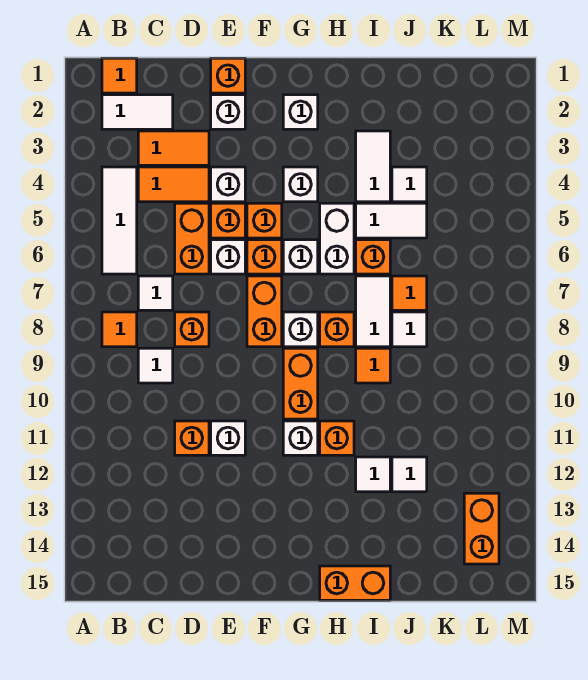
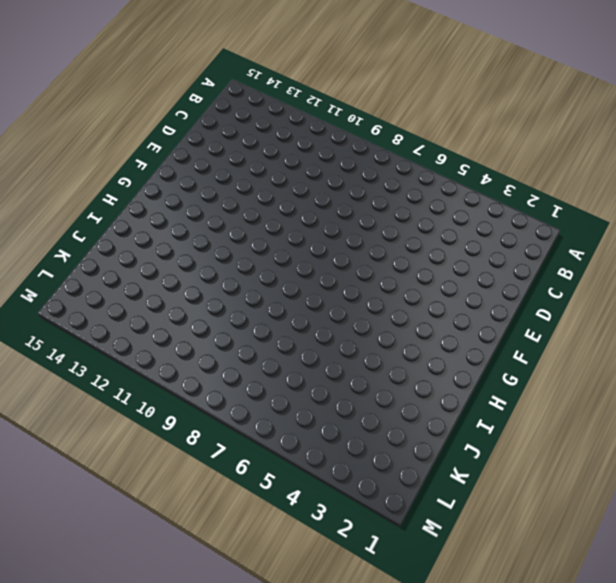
none -> orange tile B1 level 1
none -> white tile B2:C2 level 1
none -> white tile B4:B6 level 1
none -> orange tile B8 level 1

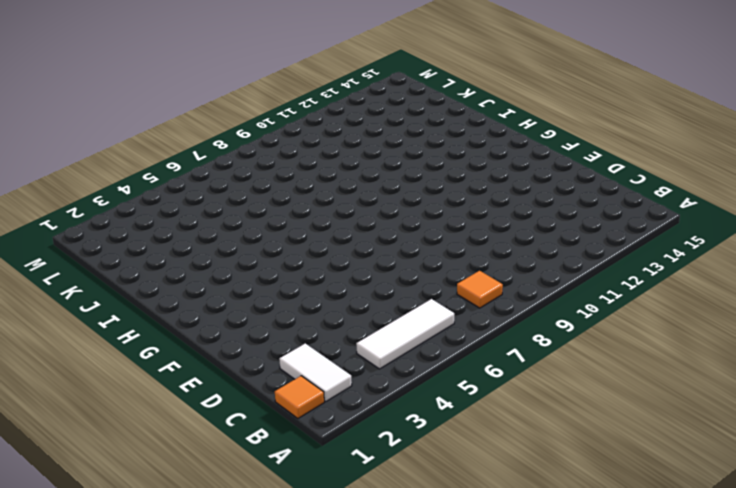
none -> orange tile C3:D3 level 1
none -> orange tile C4:D4 level 1
none -> white tile C7 level 1
none -> white tile C9 level 1

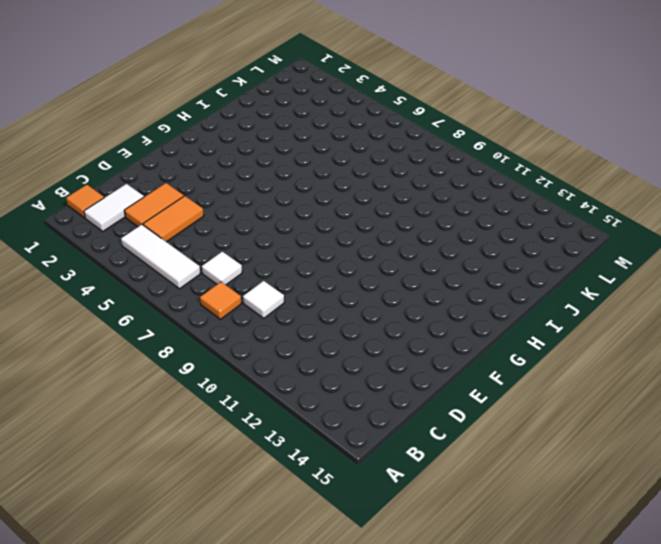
none -> orange brick D5:D6 level 1
none -> orange brick D8 level 1
none -> orange brick D11 level 1
none -> orange brick E1 level 1

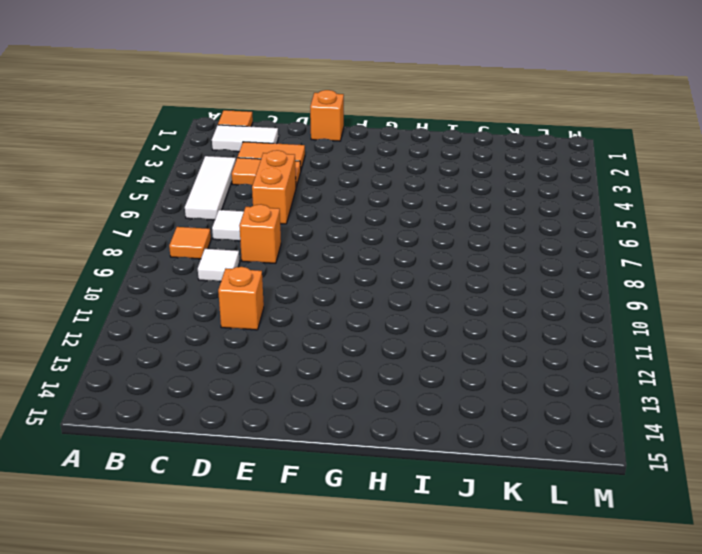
none -> white brick E2 level 1
none -> white brick E4 level 1
none -> orange brick E5 level 1
none -> white brick E6 level 1

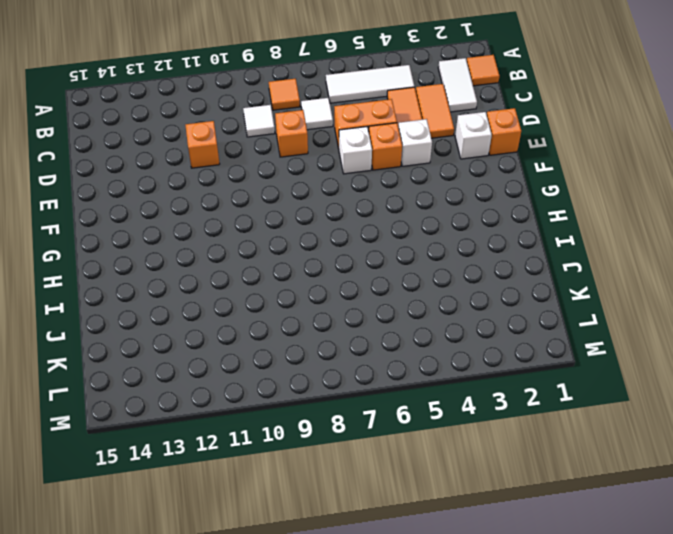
none -> white brick E11 level 1
none -> orange brick F5 level 1
none -> orange brick F6 level 1
none -> orange brick F7:F8 level 1

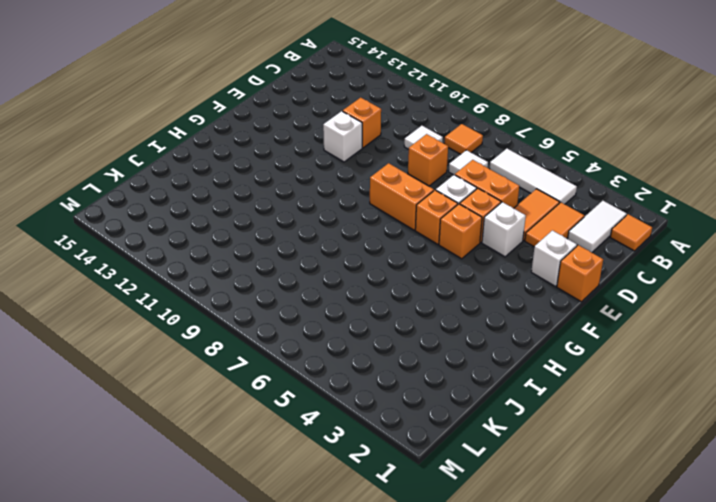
none -> white brick G2 level 1
none -> white brick G4 level 1
none -> white brick G6 level 1
none -> white brick G8 level 1

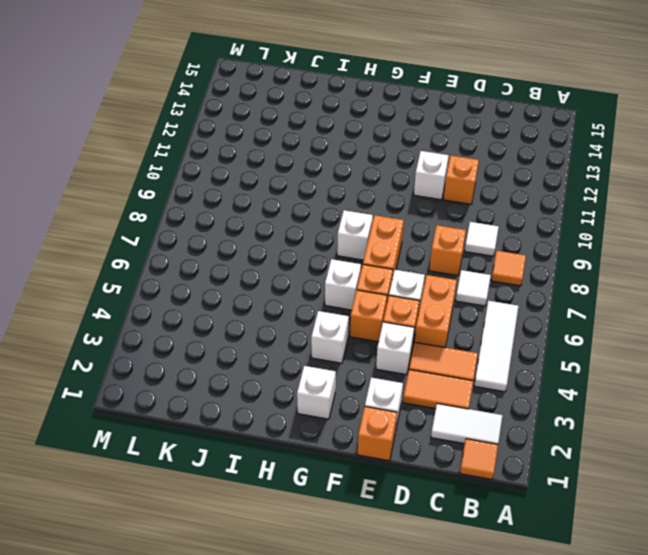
none -> orange brick G9:G10 level 1
none -> white brick G11 level 1
none -> white brick H5:H6 level 1
none -> orange brick H8 level 1

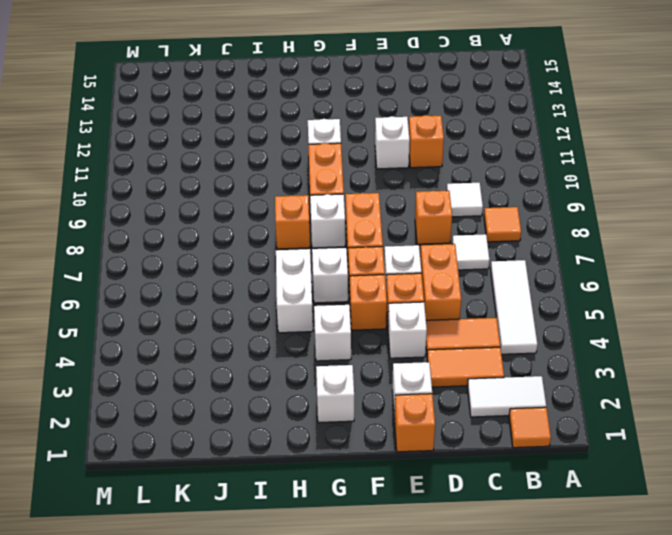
none -> orange brick H11 level 1
none -> orange brick H15:I15 level 1
none -> white tile I3:I4 level 1
none -> white tile I5:J5 level 1

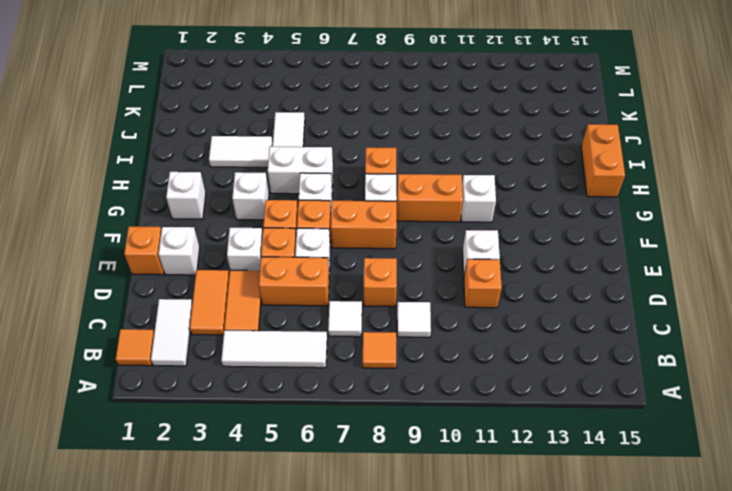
none -> orange brick H11 level 1
none -> orange brick I6 level 1
none -> white tile I7:I8 level 1
none -> orange tile I9 level 1

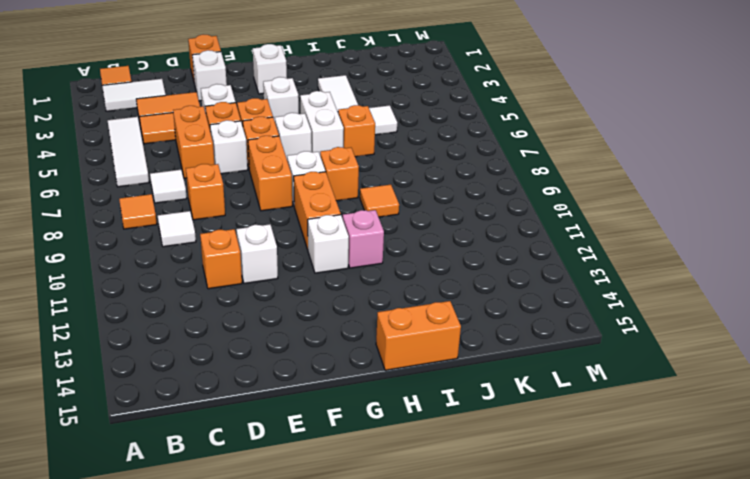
pink brick H11 level 1 -> orange brick H11 level 1
none -> white tile I7:I8 level 1
none -> white tile I12 level 1
none -> white tile J4 level 1
none -> orange tile J7 level 1

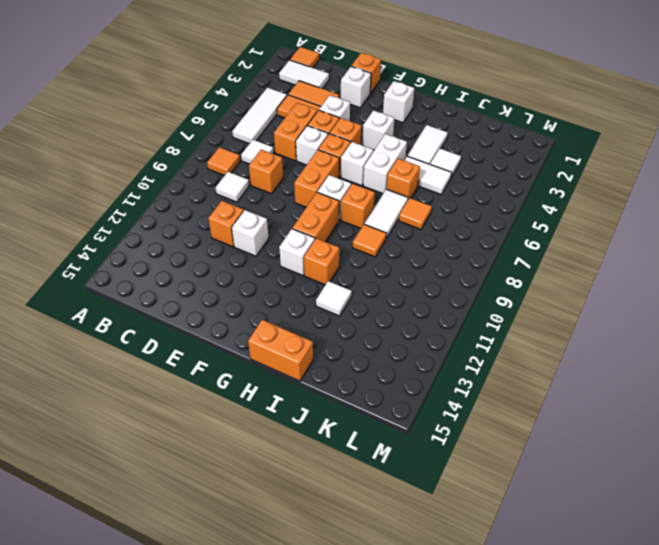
none -> white tile J8 level 1
none -> white tile J12 level 1
none -> orange brick L13:L14 level 1

